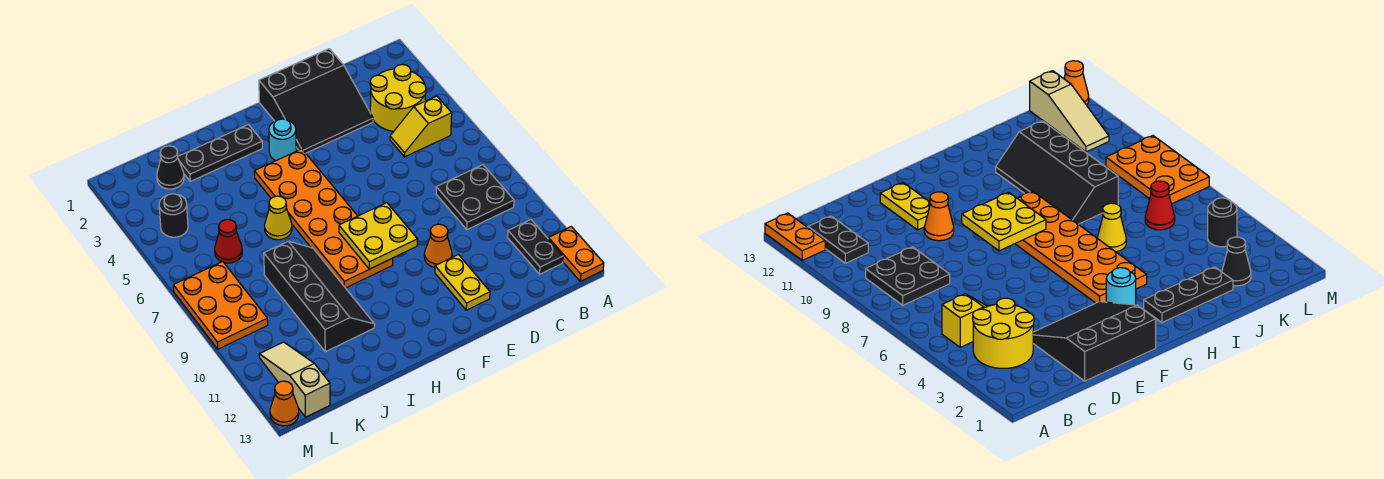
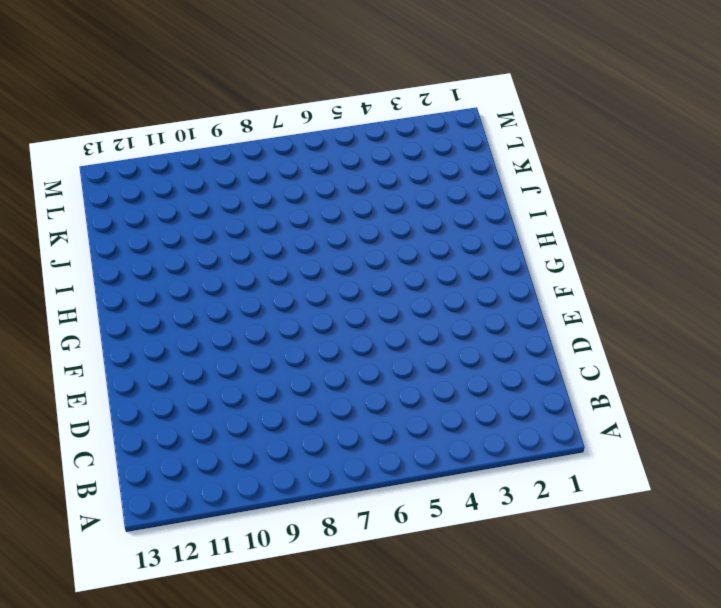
none -> orange plate A12:A13 level 1
none -> yellow round brick B3:C4 level 1
none -> yellow slope B5:C5 level 1 top B

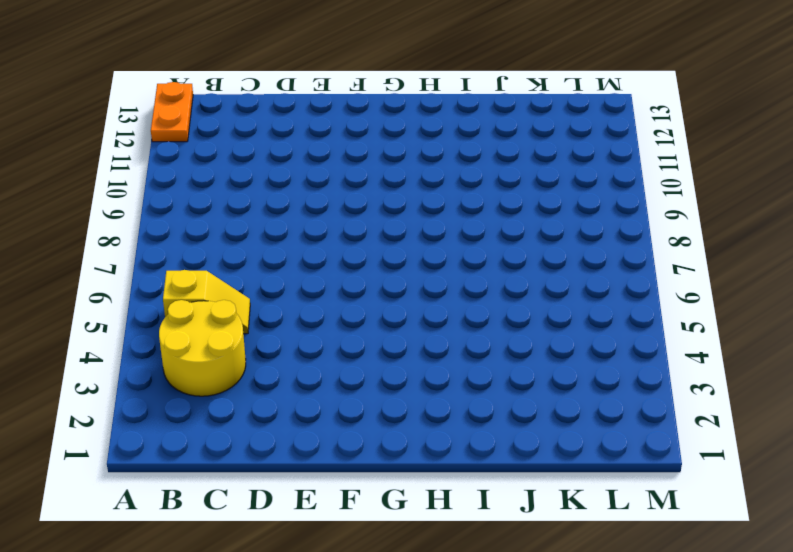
none -> black plate B8:C9 level 1
none -> black plate B11:B12 level 1
none -> black slope D1:F3 level 1 top 1

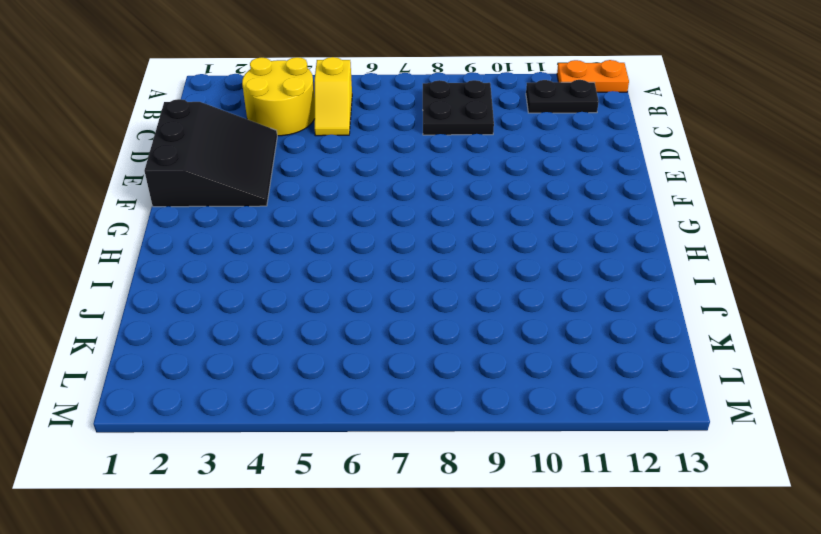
none -> orange cone E10 level 1
none -> yellow plate E11:E12 level 1
none -> cyan round brick G3 level 1

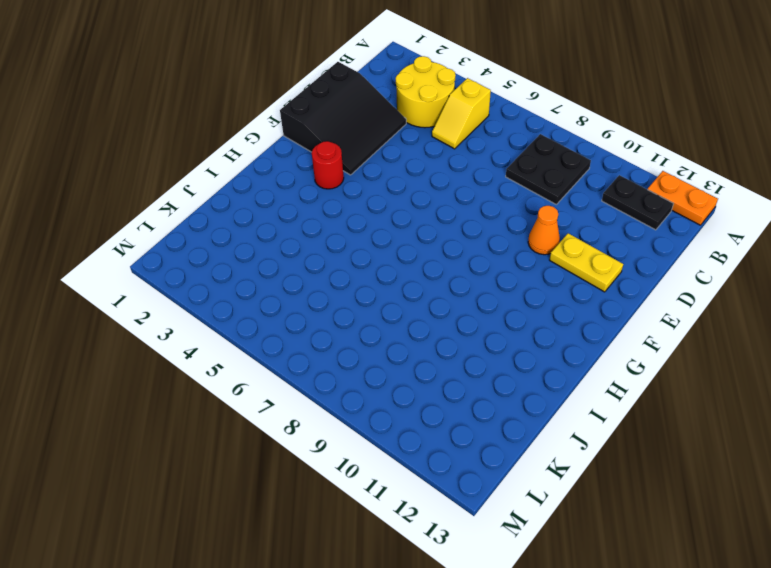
red round brick G3 level 1 -> cyan round brick G3 level 1
none -> orange plate G4:H9 level 1
none -> black plate H2:J2 level 1
none -> yellow cone I6 level 1

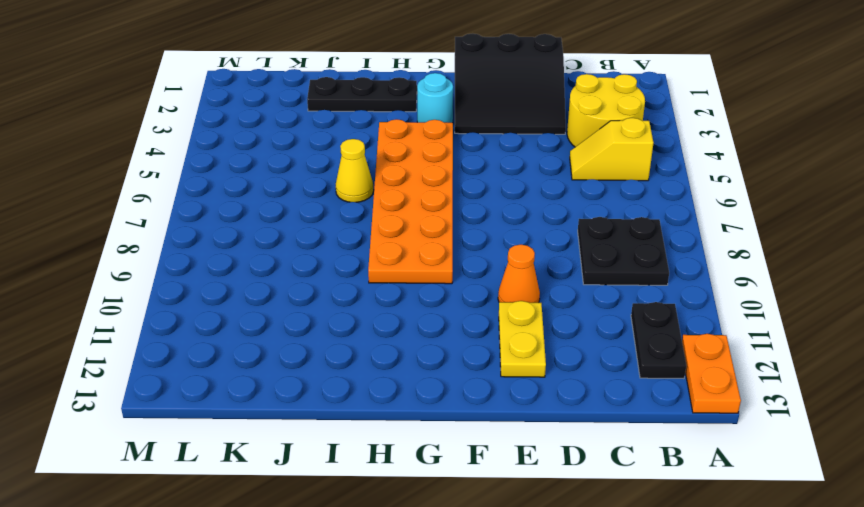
none -> black slope I8:J11 level 1 top J
none -> black cone K2 level 1
none -> red cone K6 level 1

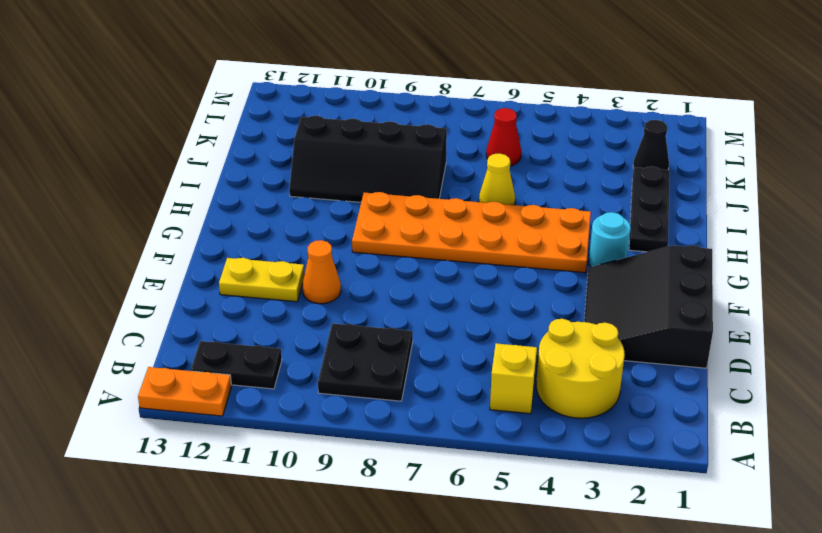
none -> black round brick L4 level 1
none -> orange plate L7:M9 level 1
none -> tan slope L11:L13 level 1 top 13

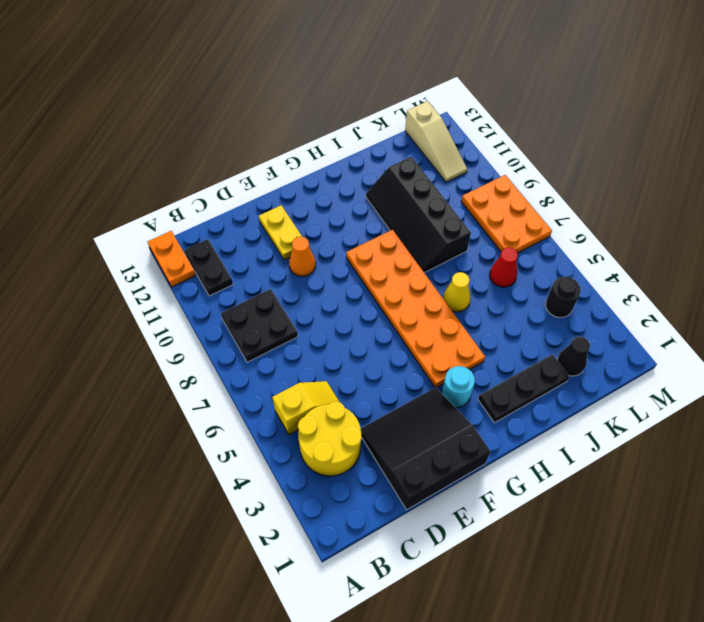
none -> orange cone M13 level 1
none -> yellow plate F8:G9 level 2

